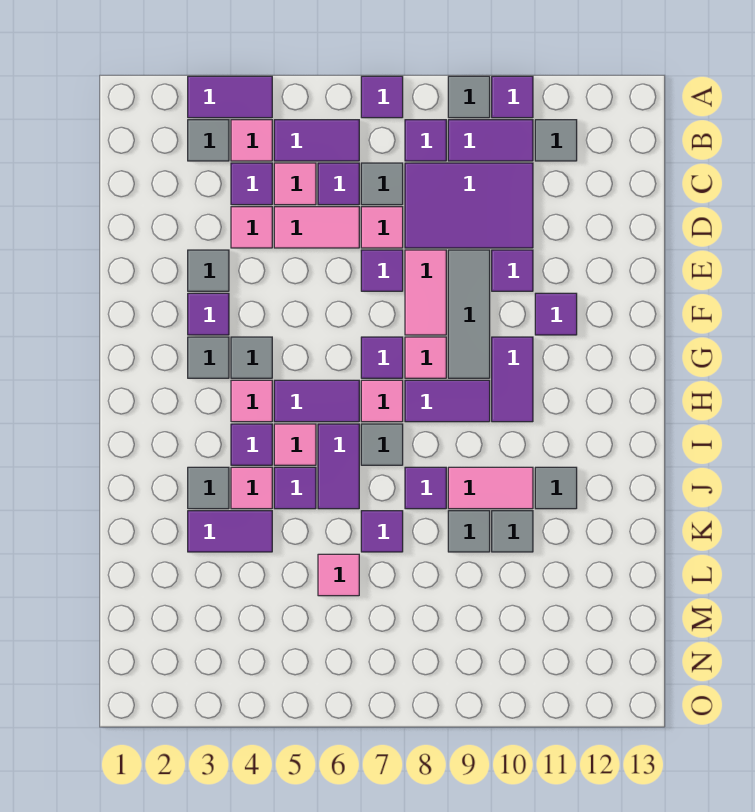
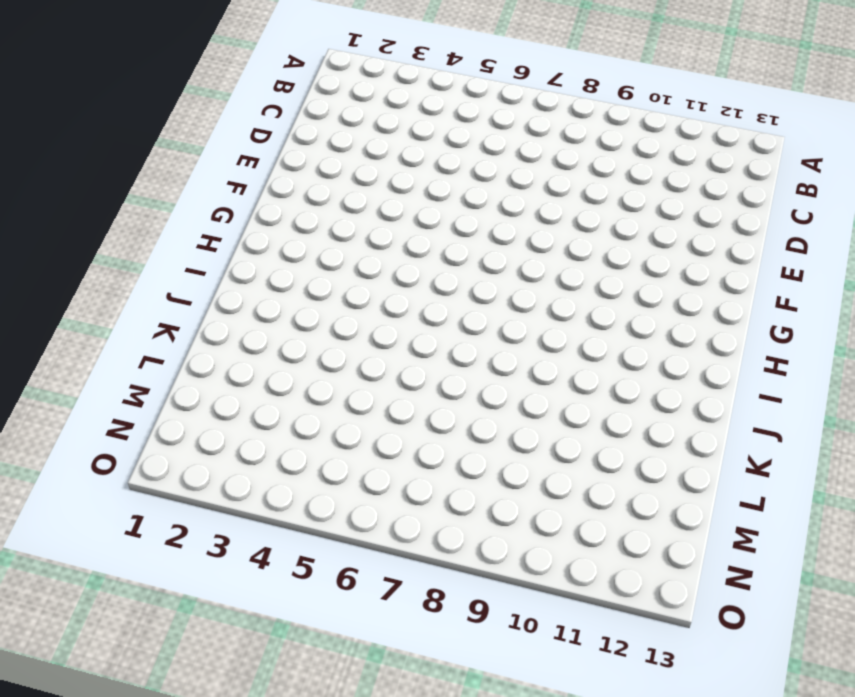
none -> purple tile A3:A4 level 1
none -> purple tile A7 level 1
none -> grey tile A9 level 1
none -> purple tile A10 level 1

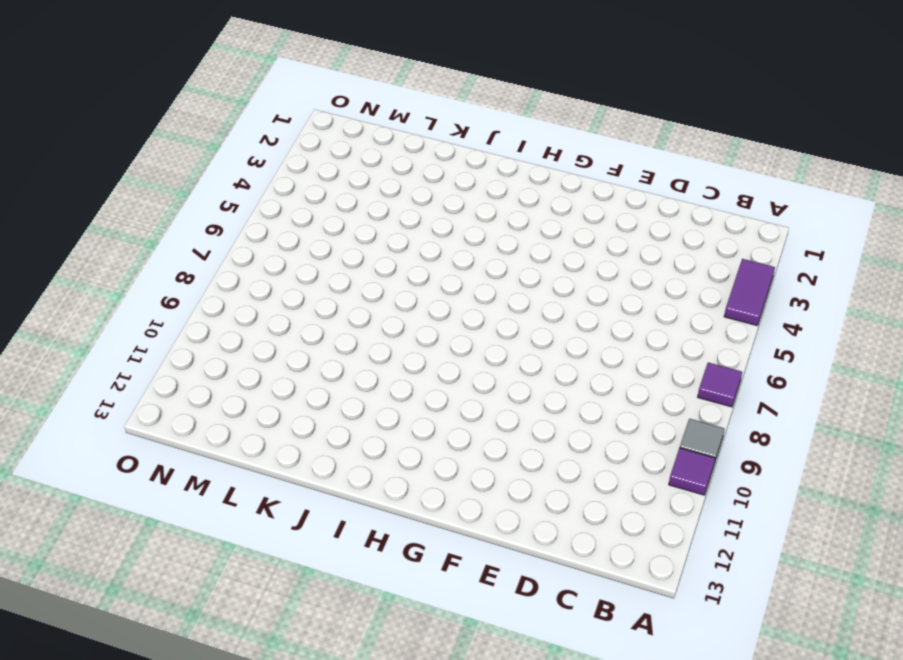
none -> grey tile B3 level 1
none -> pink tile B4 level 1
none -> purple tile B5:B6 level 1
none -> purple tile B8 level 1

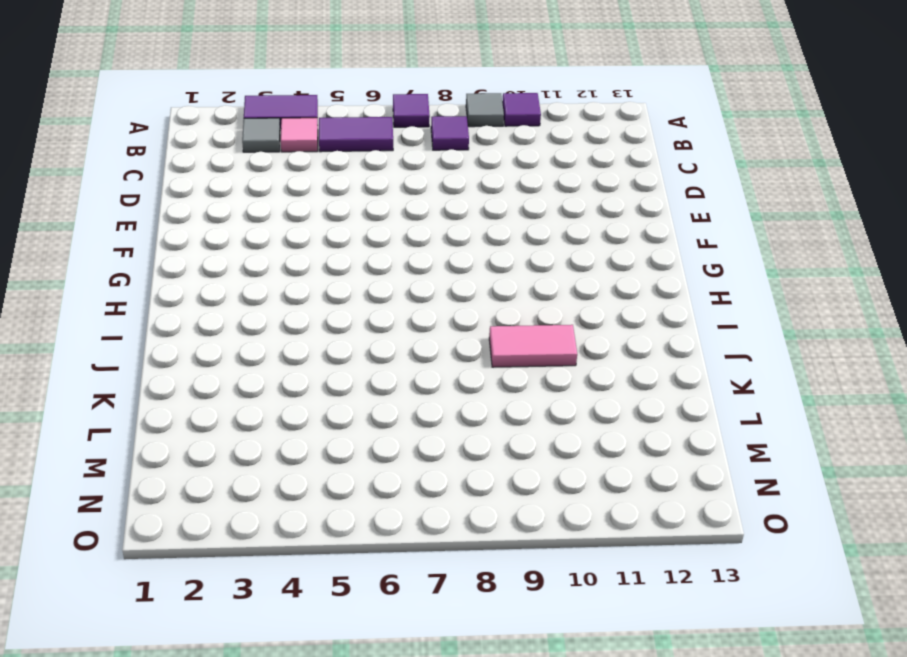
none -> purple tile B9:B10 level 1
none -> grey tile B11 level 1
none -> purple tile C4 level 1
none -> pink tile C5 level 1

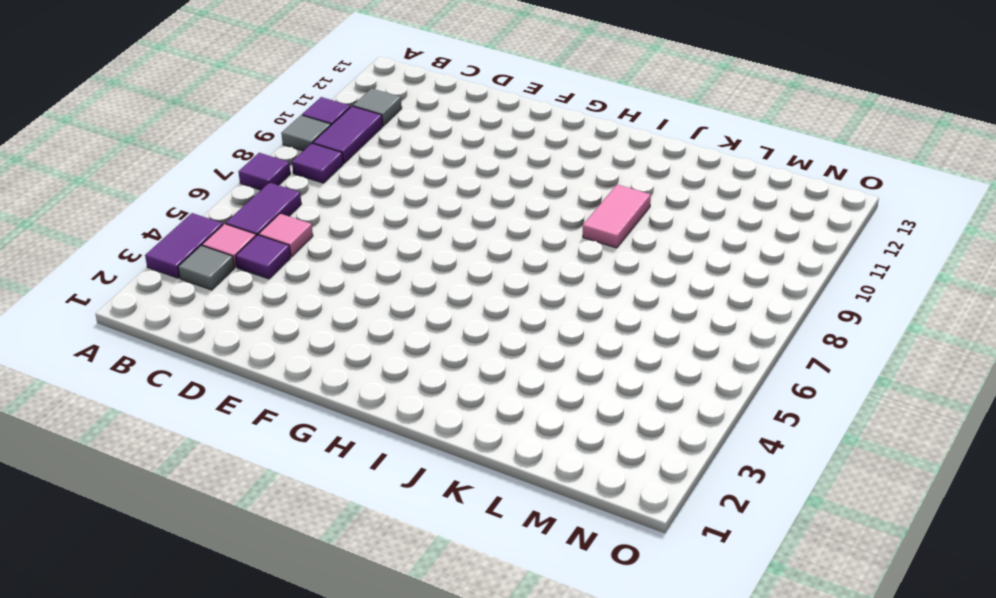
none -> purple tile C6 level 1
none -> grey tile C7 level 1
none -> purple tile C8:D10 level 1
none -> pink tile D4 level 1

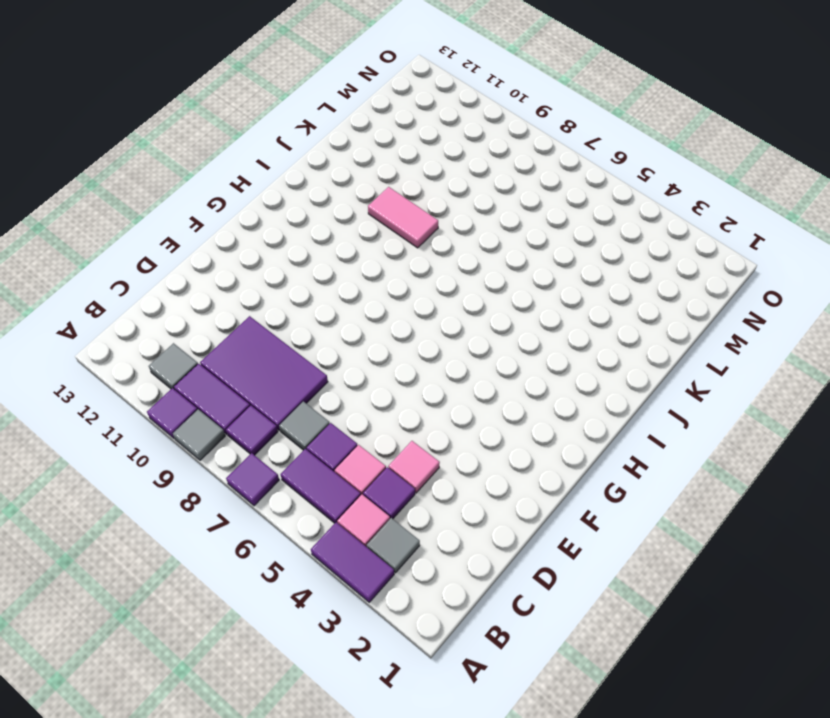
none -> pink tile D5:D6 level 1
none -> pink tile D7 level 1
none -> grey tile E3 level 1
none -> purple tile E7 level 1

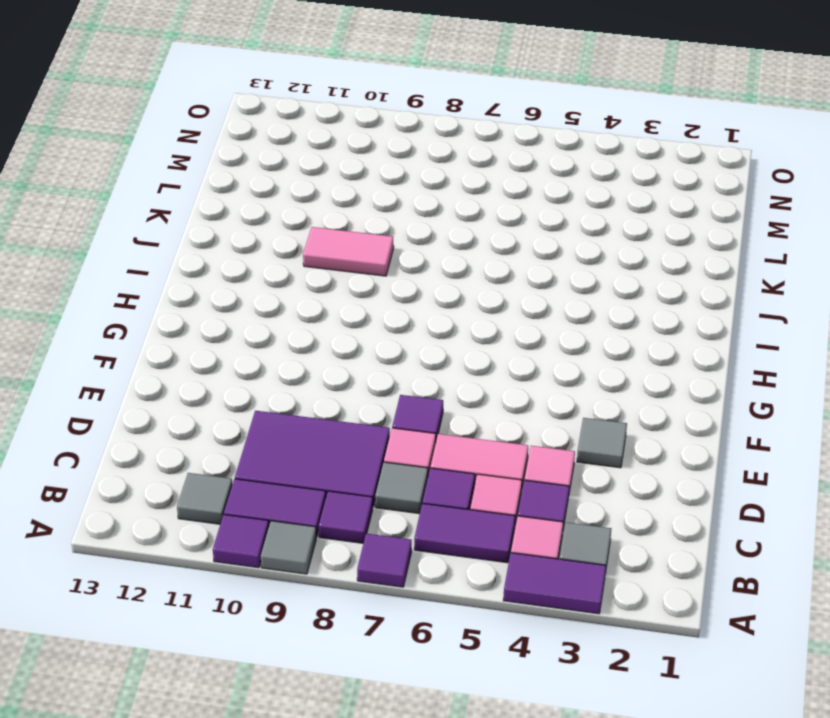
none -> pink tile E8:F8 level 1
none -> grey tile E9:G9 level 1
none -> purple tile E10 level 1
none -> purple tile F3 level 1

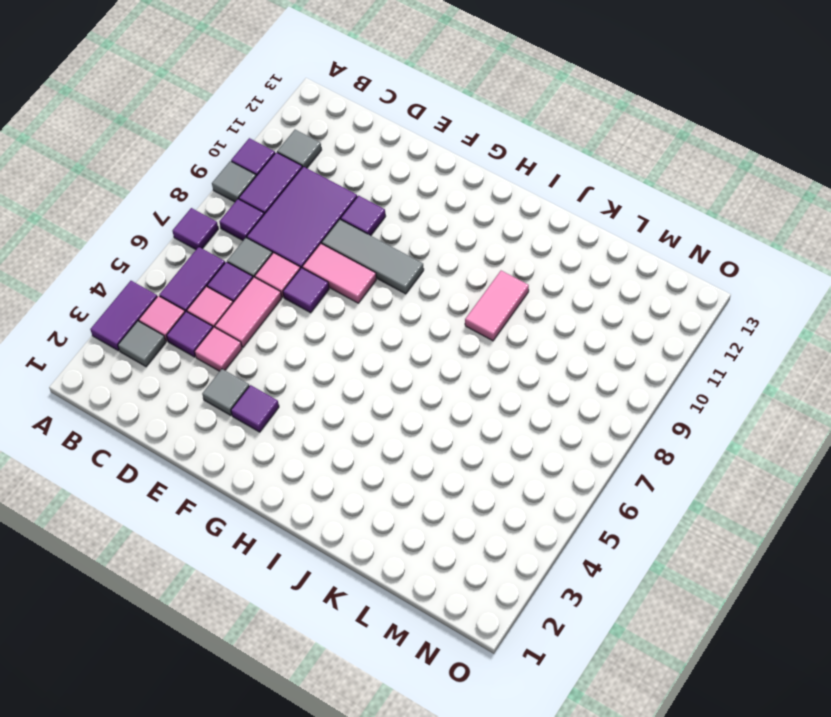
none -> purple tile F11 level 1
none -> grey tile G3 level 1
none -> grey tile G4 level 1
none -> purple tile G7 level 1

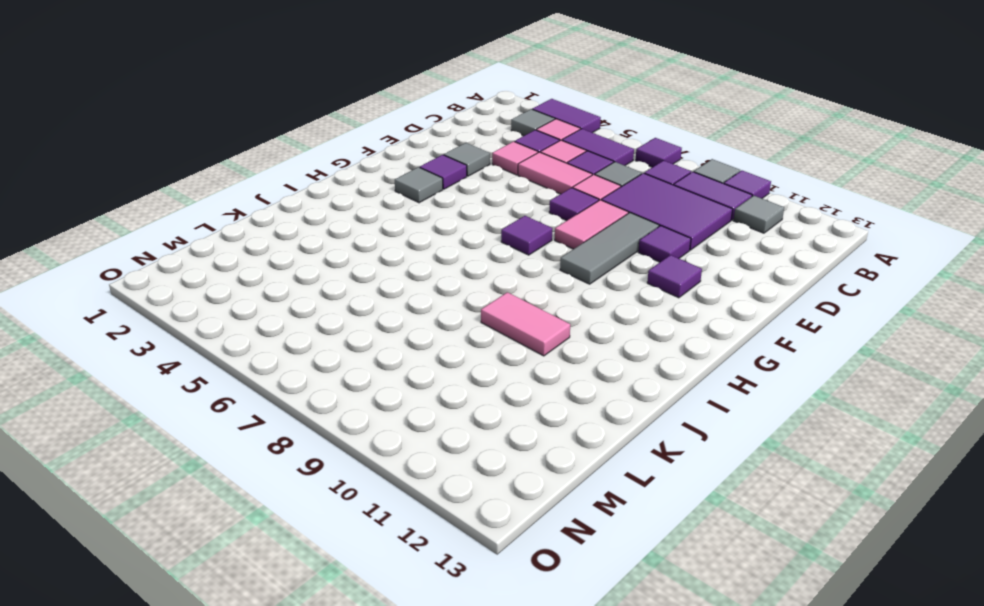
none -> grey tile G4 level 1
none -> pink tile G8 level 1
none -> purple tile G10:H10 level 1
none -> pink tile H4 level 1

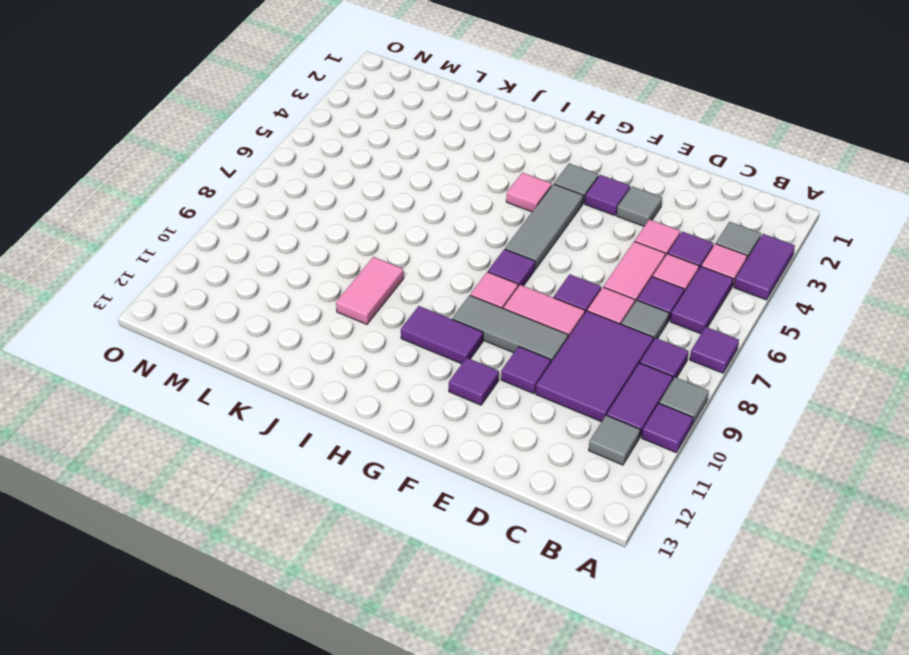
grey tile G4:G6 level 1 -> grey tile G4 level 1
none -> purple tile H5:H6 level 1
none -> pink tile H7 level 1
none -> purple tile H8:H9 level 1
none -> purple tile I4 level 1

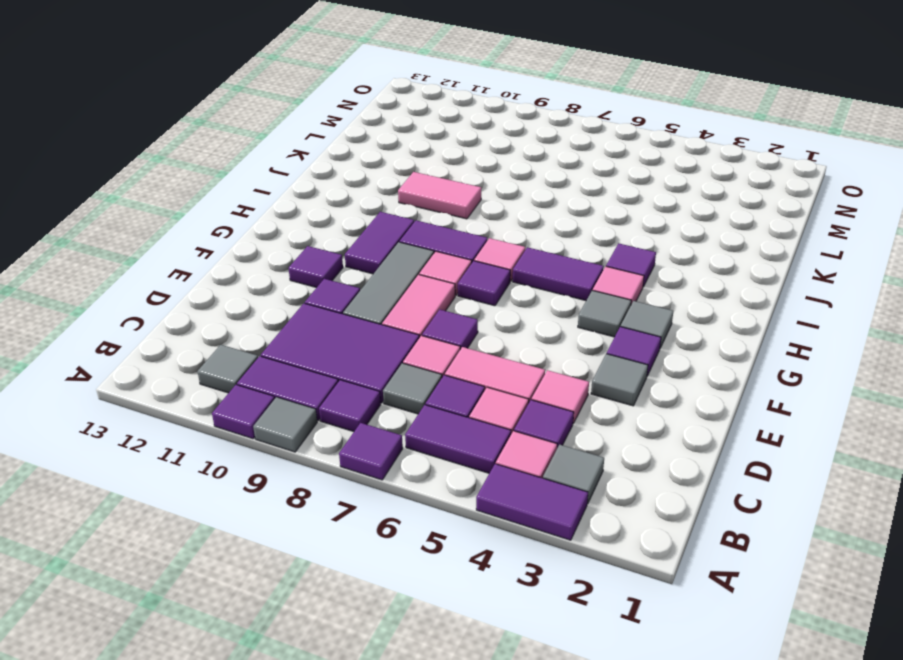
none -> pink tile I5 level 1
none -> purple tile I6:J6 level 1
none -> grey tile I7 level 1
none -> grey tile J3 level 1

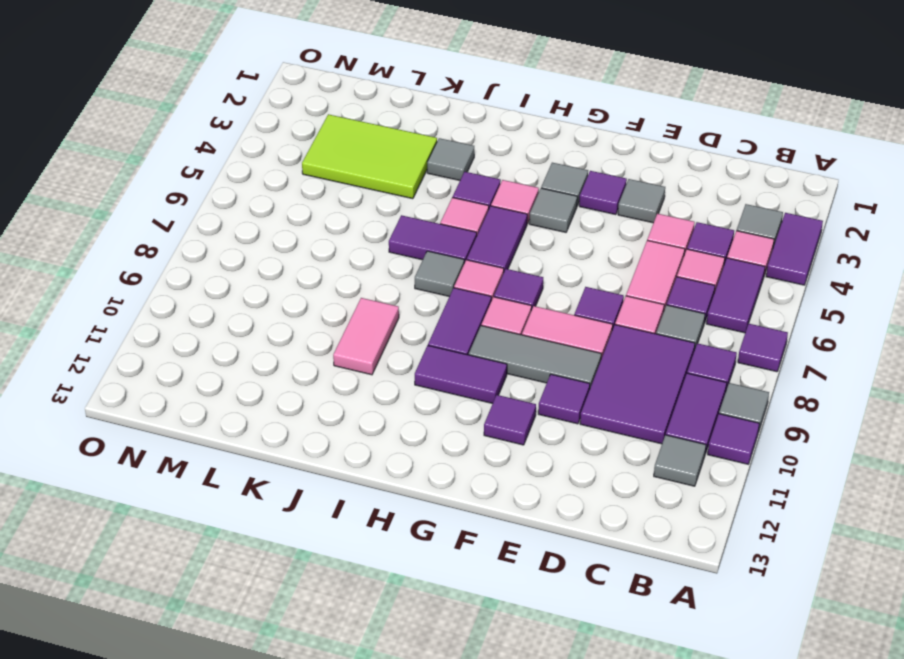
lime tile K3:M4 level 1 -> purple tile K3:K4 level 1
none -> pink tile J4 level 1
none -> purple tile J5 level 1
none -> purple tile J8 level 1
none -> grey tile J11 level 1

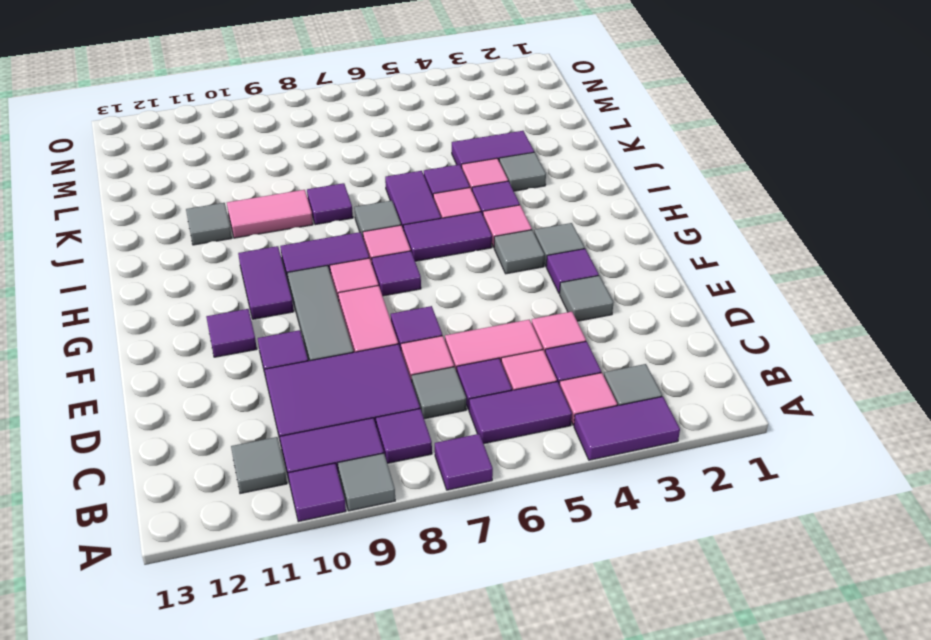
none -> purple tile K7 level 1
none -> grey tile K9 level 1
none -> grey tile K10 level 1
none -> pink tile L6 level 1

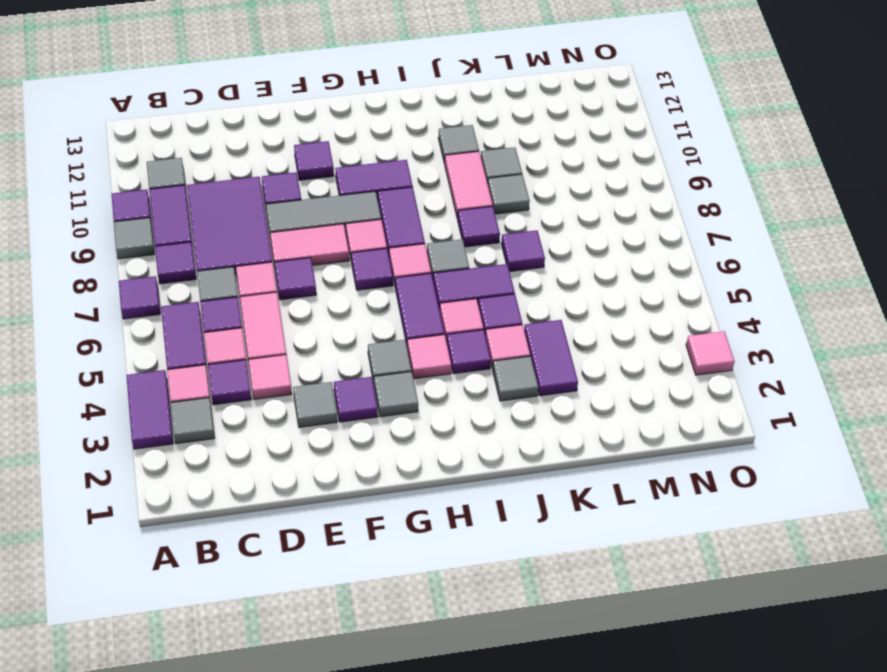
pink tile O3 level 1 -> pink tile L6 level 1

